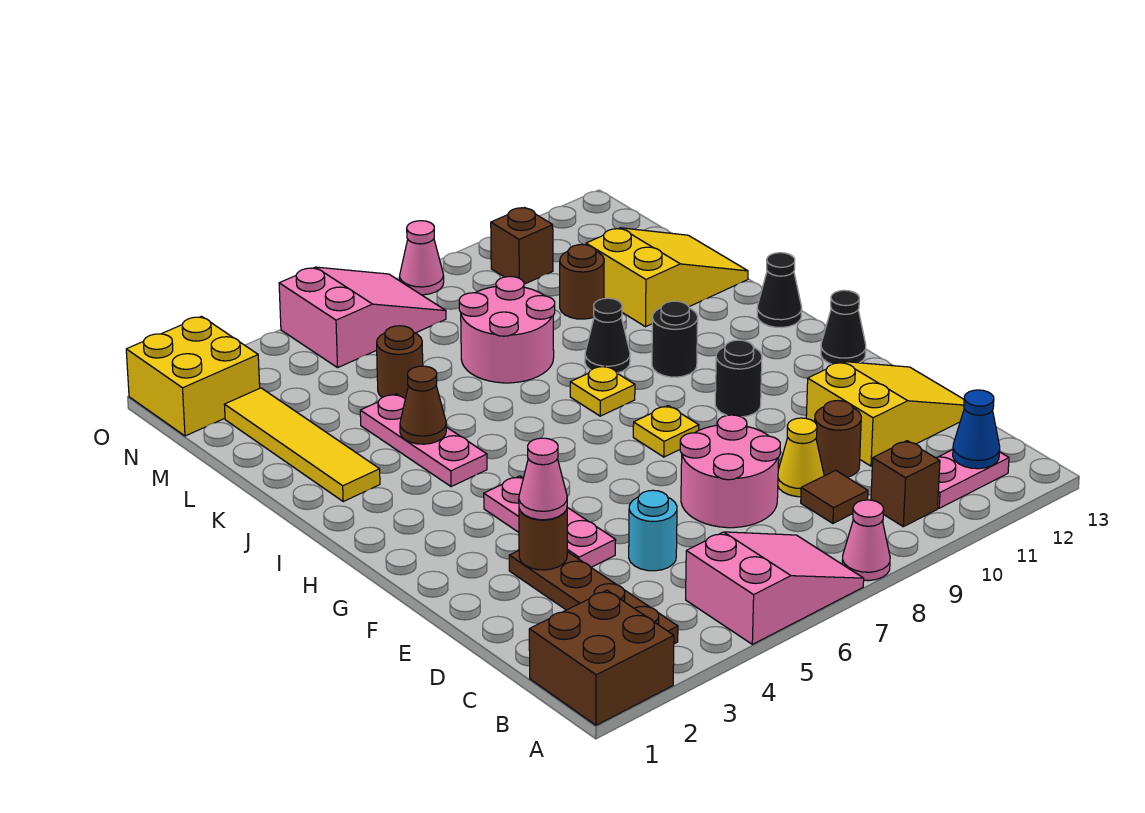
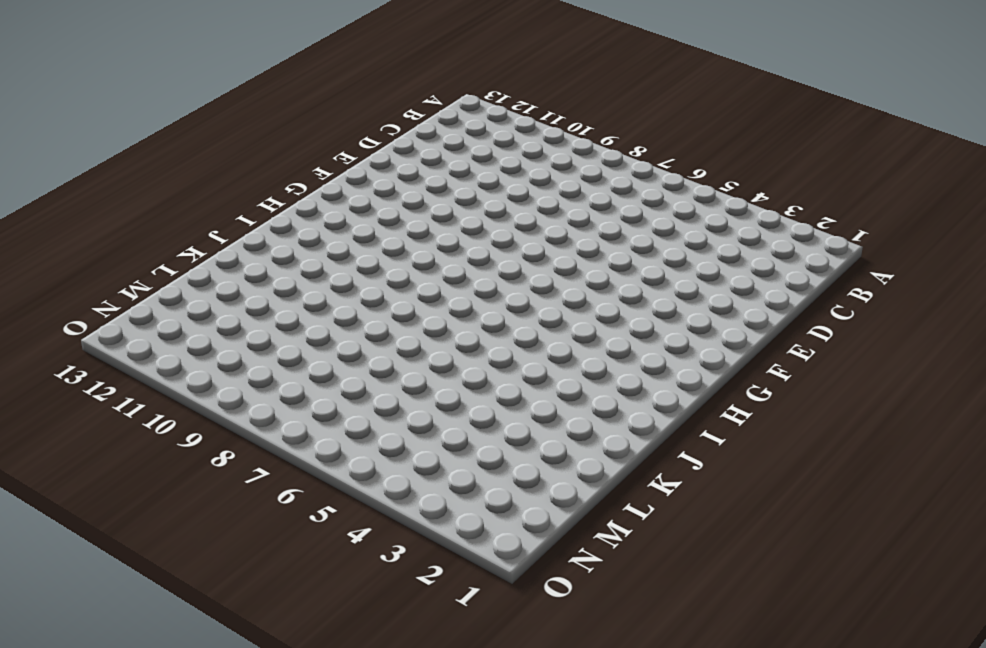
none -> brown brick A1:B2 level 1
none -> pink slope A5:B7 level 1 top 5
none -> pink cone A8 level 1
none -> brown plate B3:E3 level 1

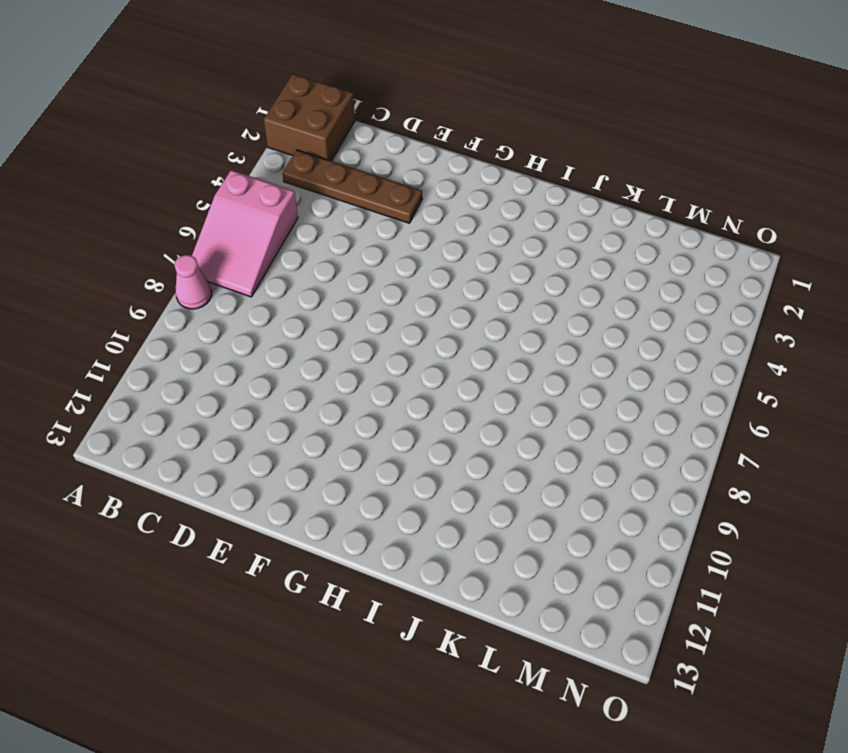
none -> brown brick B10 level 1
none -> pink plate B11:B12 level 1
none -> brown tile C9 level 1
none -> cyan round brick D5 level 1

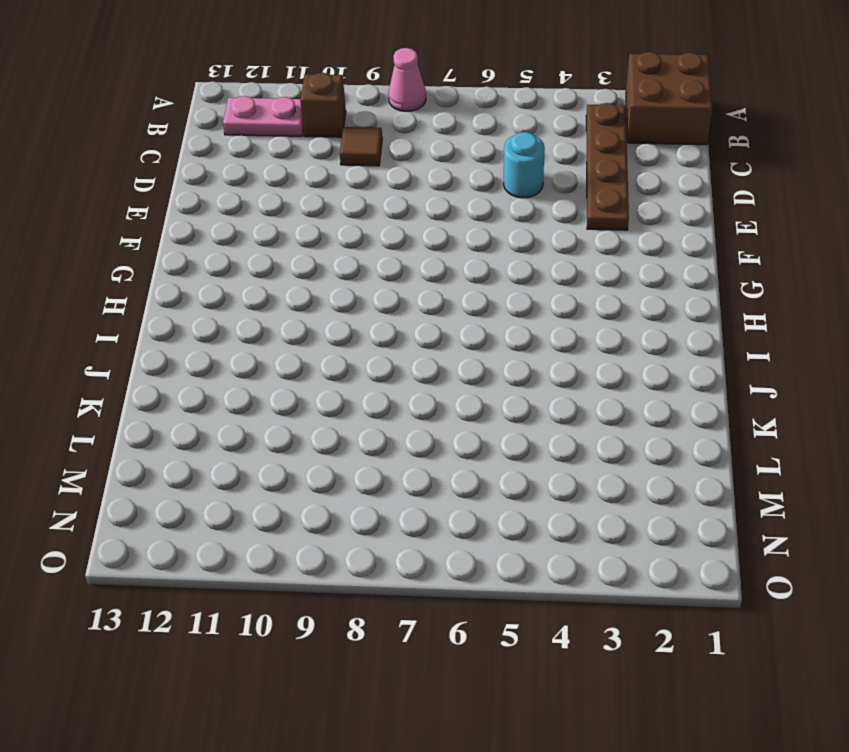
none -> pink slope A5:B7 level 1 top 5
none -> pink round brick D7:E8 level 1
none -> yellow cone D9 level 1
none -> brown round brick D10 level 1

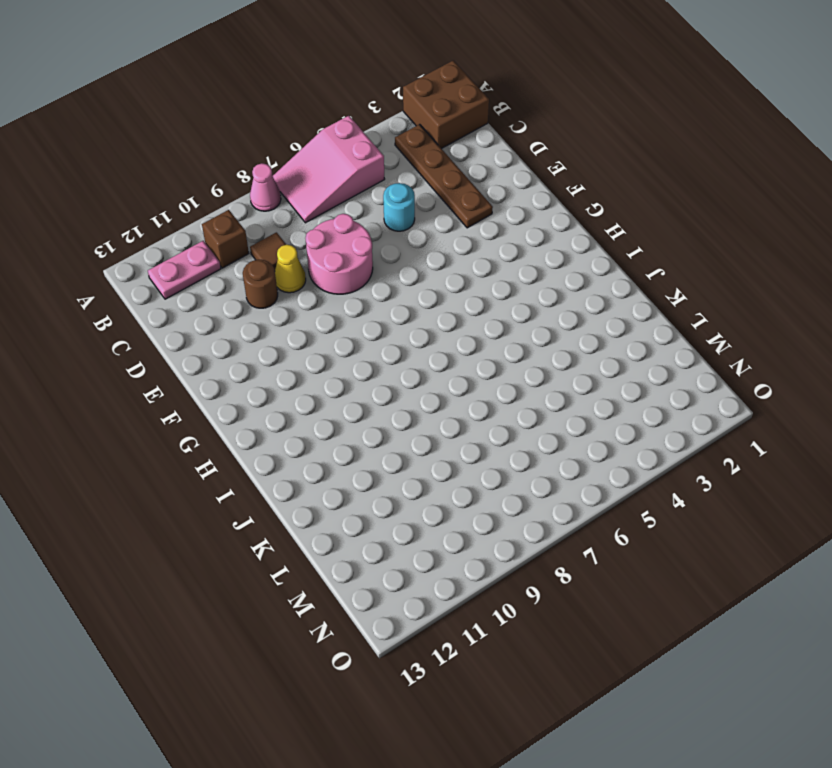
none -> yellow slope D11:E13 level 1 top 11
none -> pink plate E4:G4 level 1
none -> yellow plate G8 level 1
none -> black round brick G10 level 1

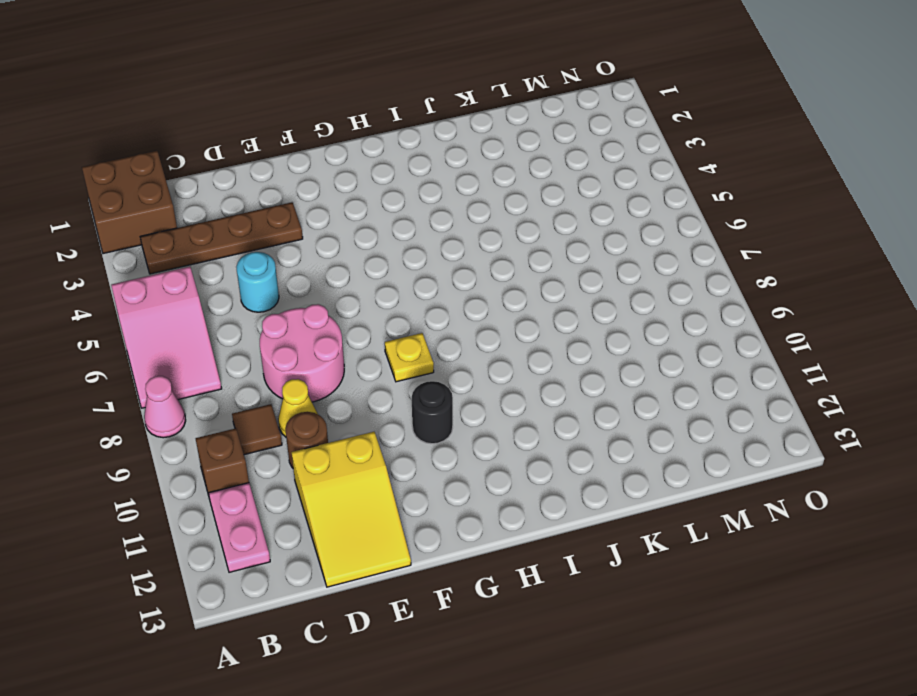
none -> pink plate E4:G4 level 1
none -> black cone G13 level 1
none -> pink plate I4:K4 level 1
none -> yellow plate I8 level 1

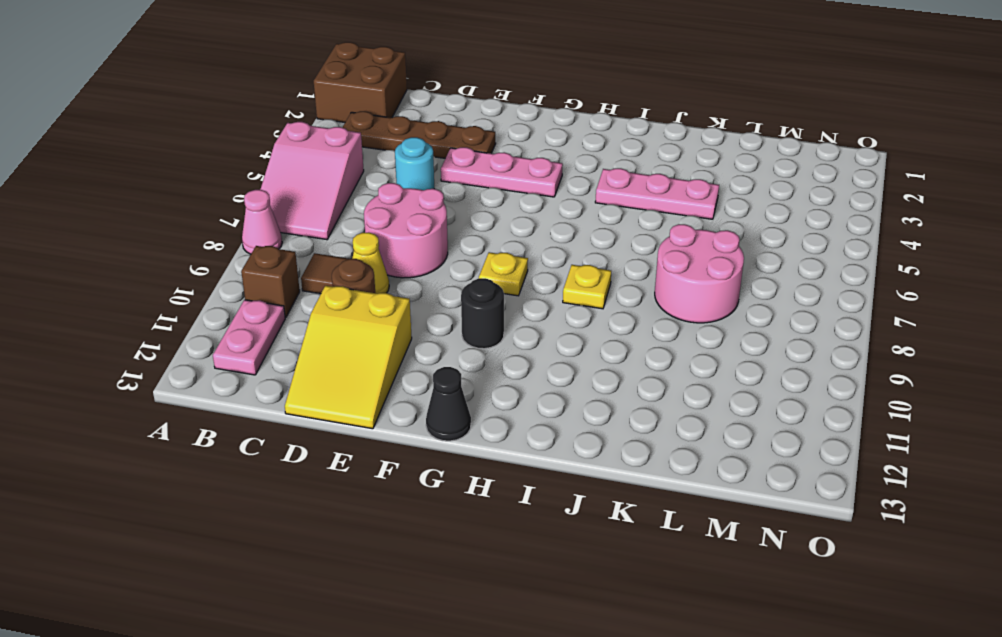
none -> black round brick I10 level 1
none -> black cone I13 level 1
none -> yellow tile J2:M2 level 1
none -> black cone J9 level 1

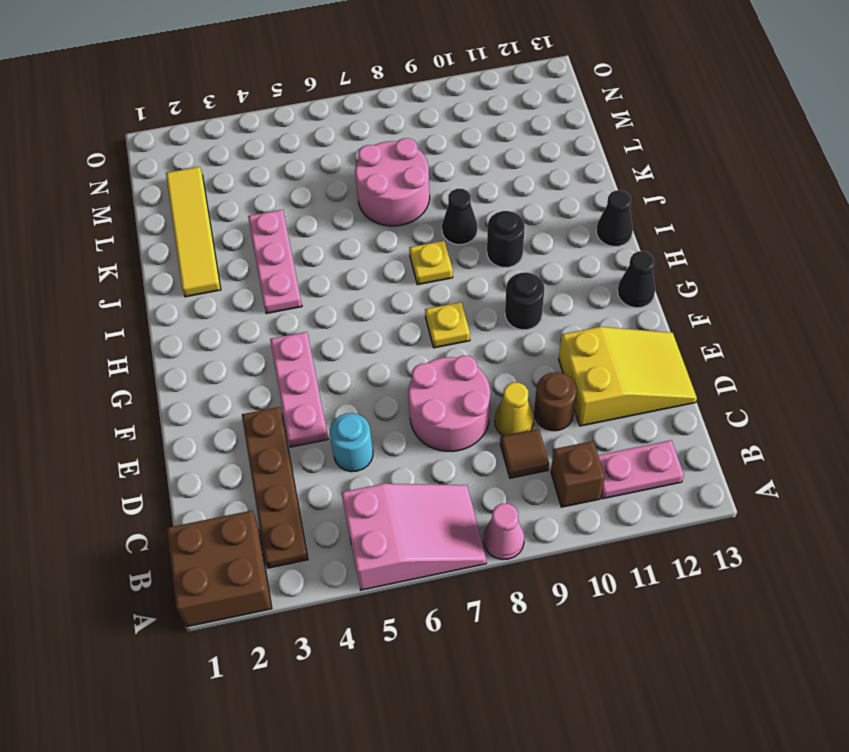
none -> yellow slope K11:L13 level 1 top 11
none -> brown round brick L5 level 1
none -> brown round brick L10 level 1
none -> yellow brick N1:O2 level 1

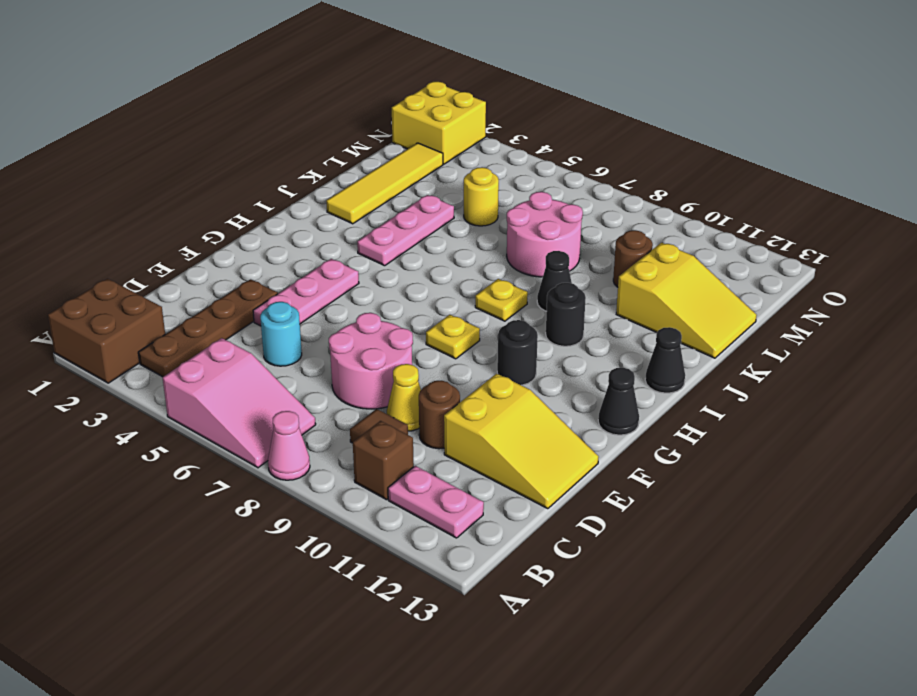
yellow round brick L5 level 1 -> brown round brick L5 level 1
none -> pink slope N5:O7 level 1 top 5
none -> brown brick N10 level 1
none -> pink cone O8 level 1
none -> blue cone B12 level 2

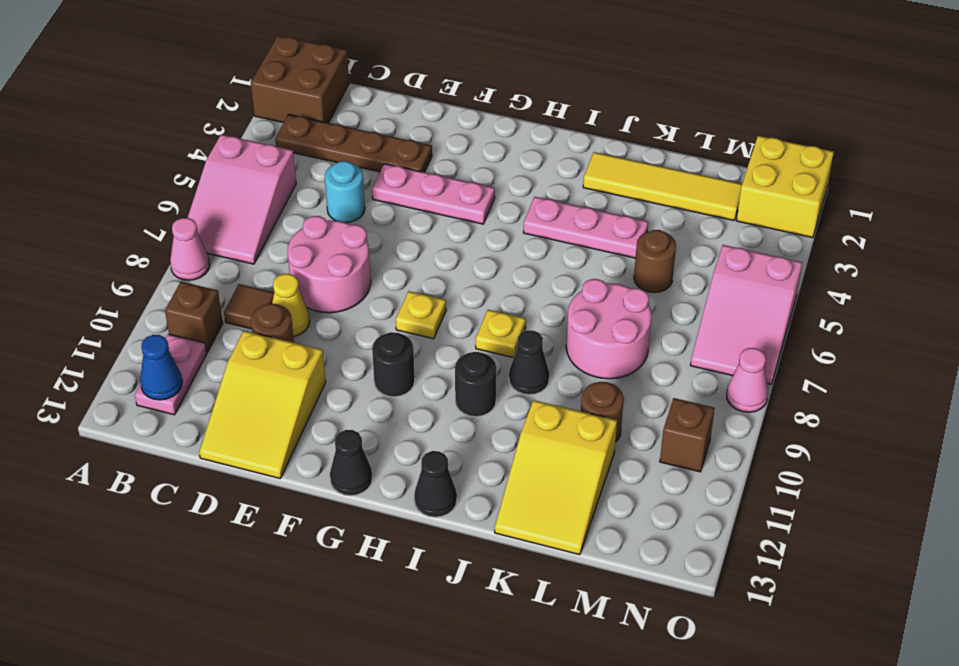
none -> brown round brick E3 level 2
none -> brown cone J4 level 2
none -> pink cone E3 level 3

